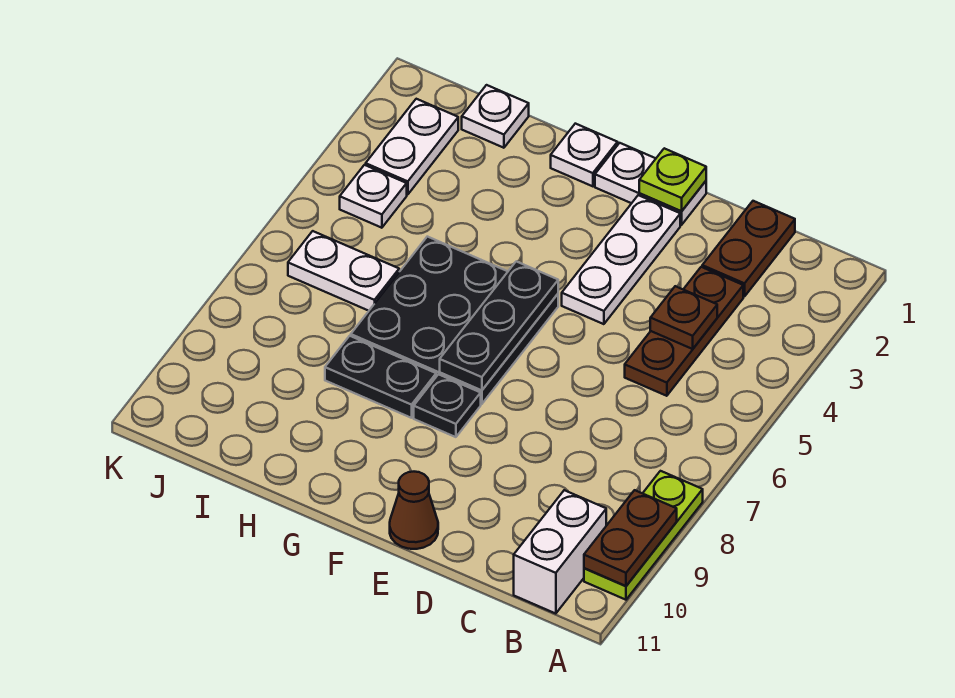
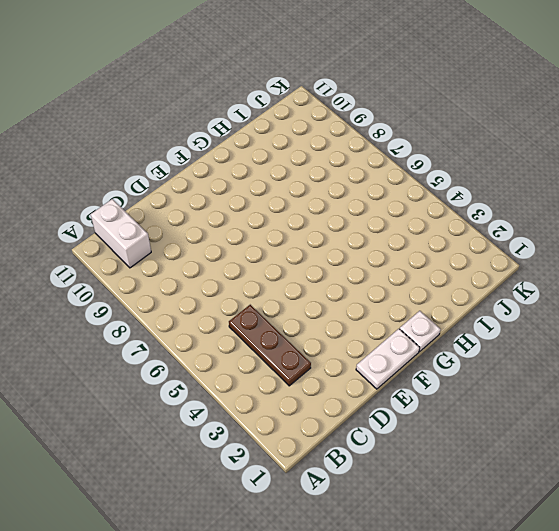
none -> lime plate A8:A10 level 1
none -> brown plate C1:C2 level 1
none -> white plate E2:E4 level 1

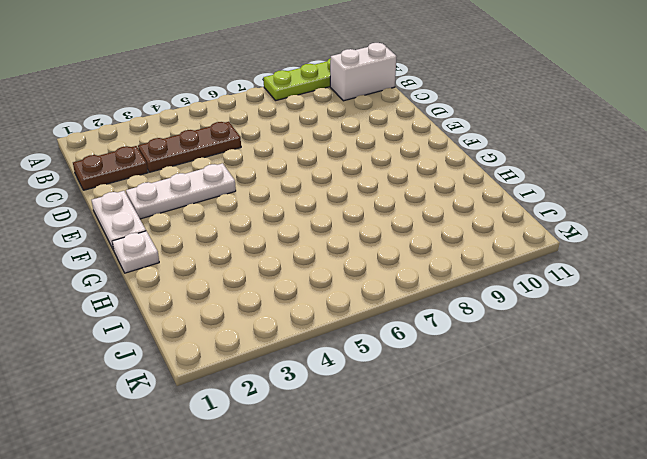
none -> brown cone E11 level 1
none -> black plate F5:H7 level 1
none -> black plate F8 level 1

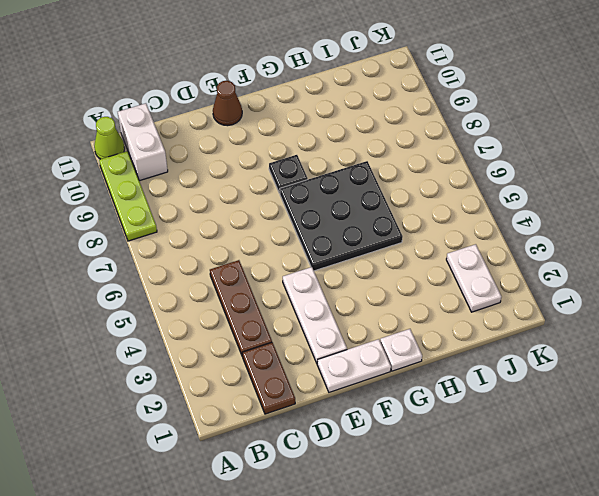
lime cone A11 level 1 -> none
none -> black plate G8:H8 level 1
none -> white plate I1 level 1
none -> white plate I6:J6 level 1

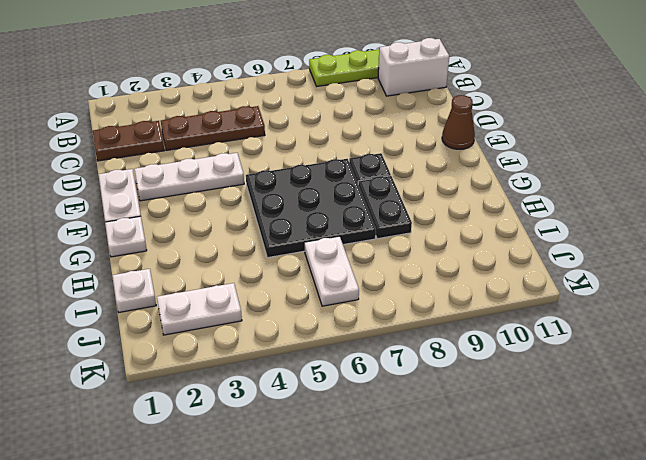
none -> white plate J4 level 1
none -> brown plate A9:A10 level 2
none -> brown plate C4 level 2

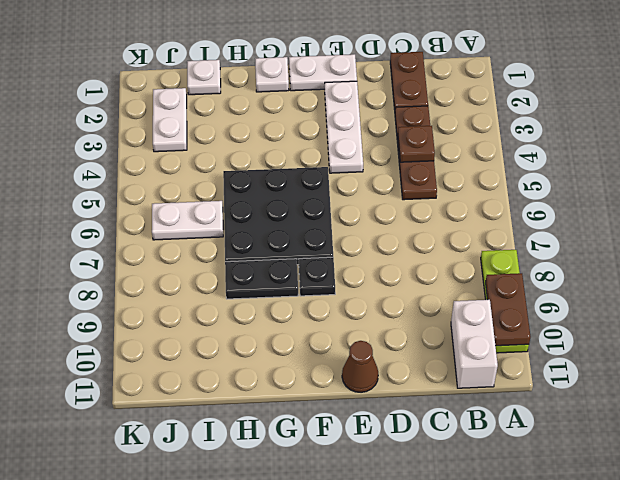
none -> white plate J4 level 1
none -> lime plate E1 level 2
none -> black plate F5:F7 level 2

